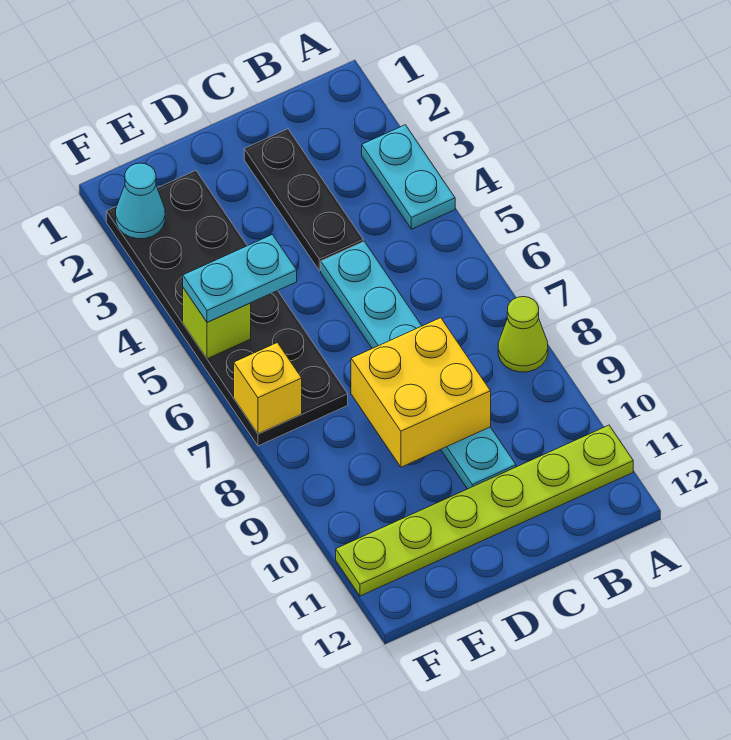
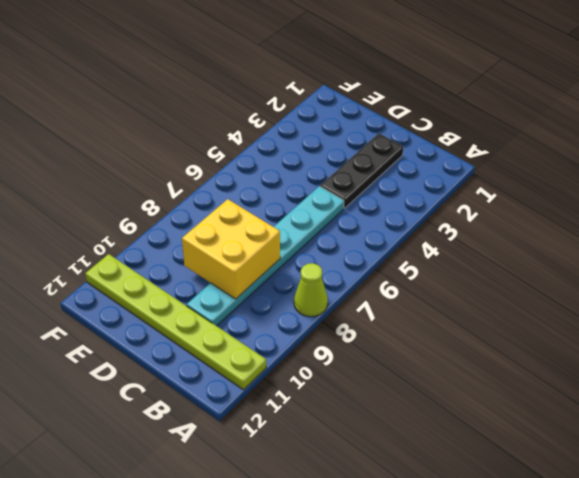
none -> cyan plate A3:A4 level 1
none -> black plate E2:F7 level 1

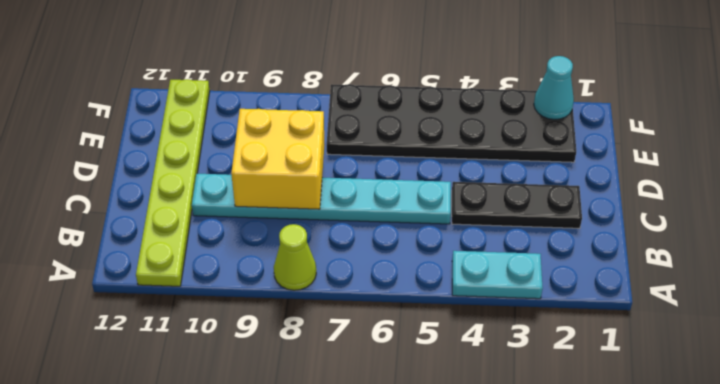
none -> lime brick F5 level 2
none -> yellow brick F7 level 2

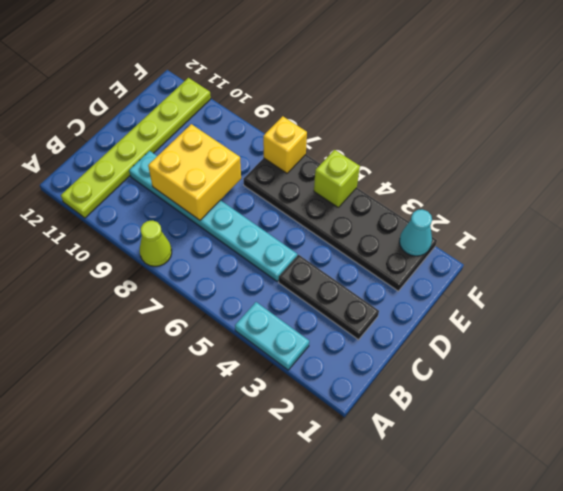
none -> cyan plate E5:F5 level 3

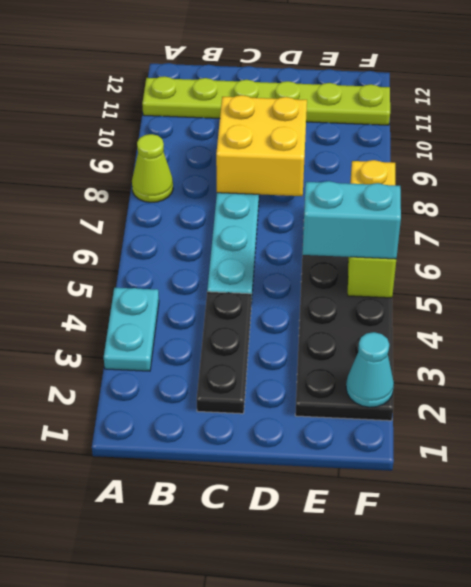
cyan brick E5:F5 level 3 -> cyan plate E5:F5 level 3

